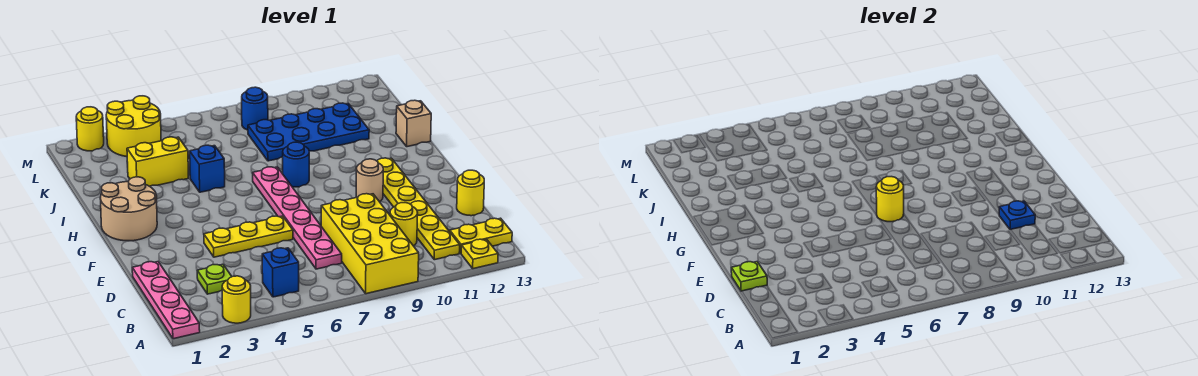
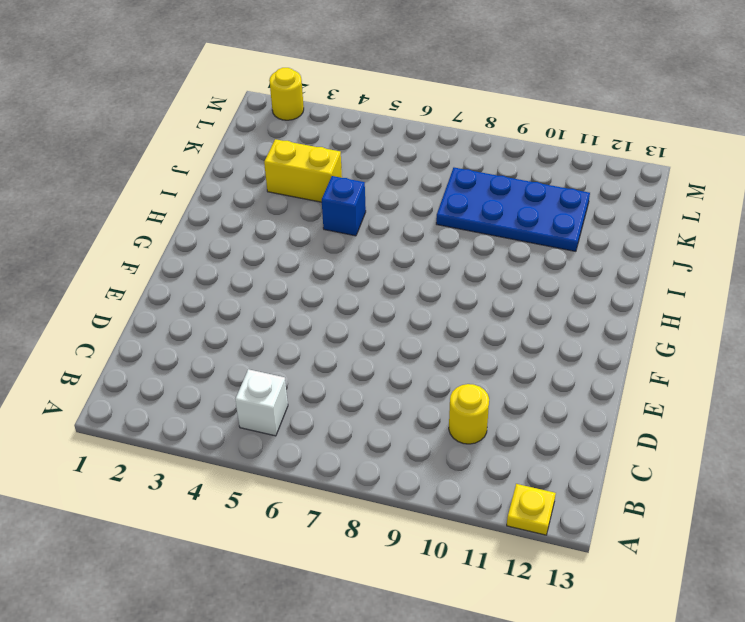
white brick B5 level 1 -> blue brick B5 level 1
none -> pink plate A1:D1 level 1
none -> yellow round brick A3 level 1
none -> yellow brick A8:D9 level 1

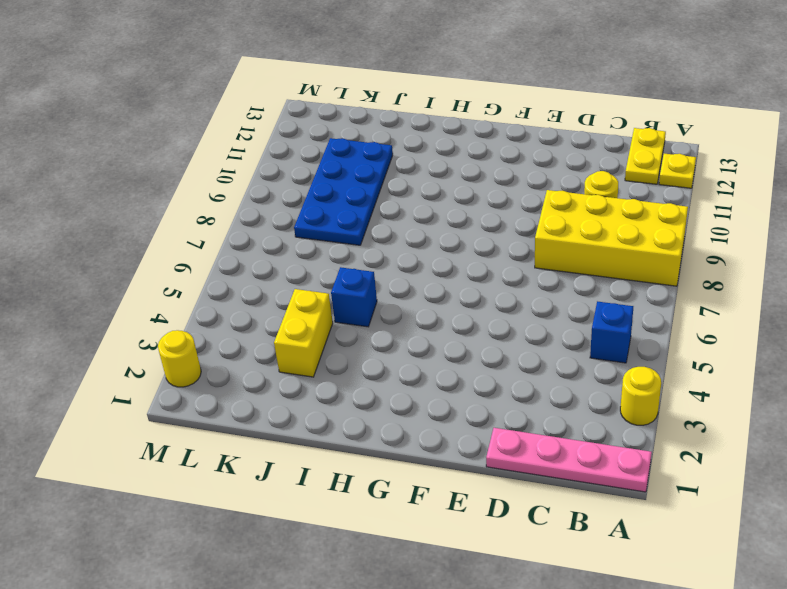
none -> yellow plate B11:G11 level 1
none -> lime plate C3 level 1
none -> pink plate C7:H7 level 1

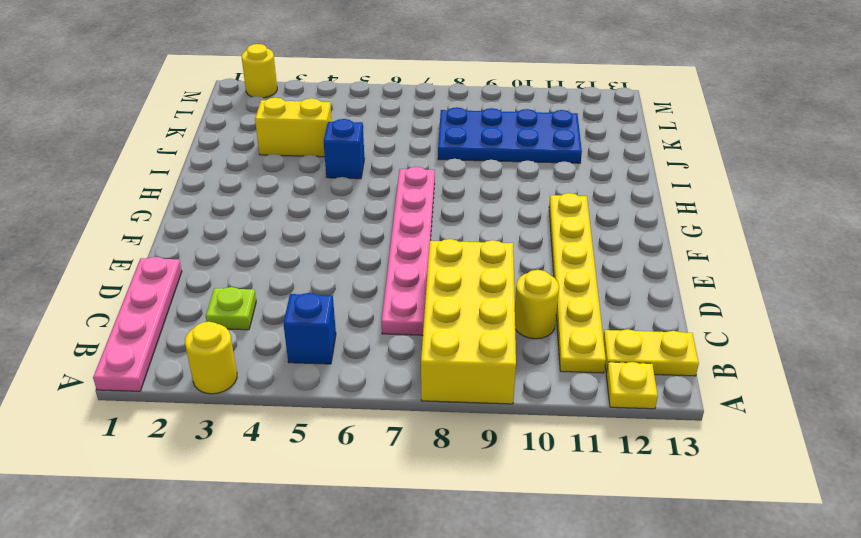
none -> yellow round brick D13 level 1
none -> yellow plate E4:E6 level 1
none -> tan round brick F10 level 1

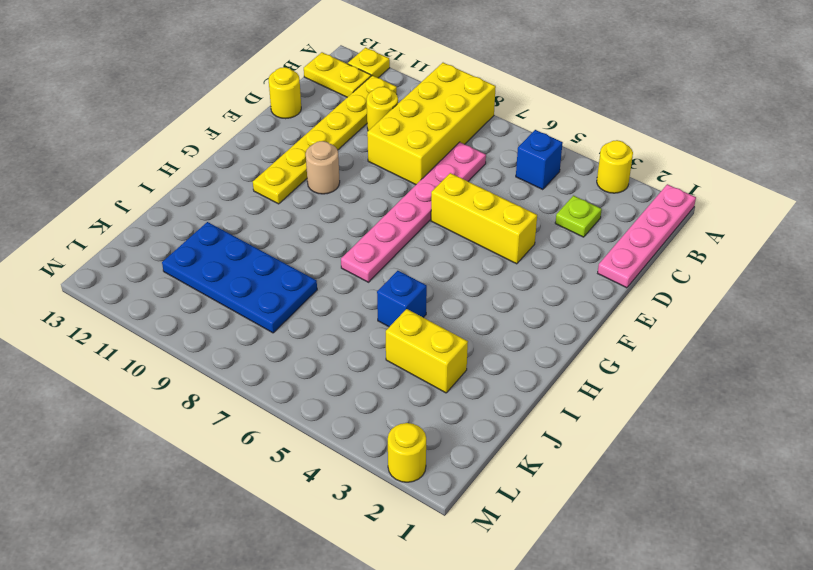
yellow brick E4:E6 level 1 -> yellow plate E4:E6 level 1
none -> tan round brick G1:H2 level 1
none -> blue round brick H8 level 1
none -> tan brick I13 level 1

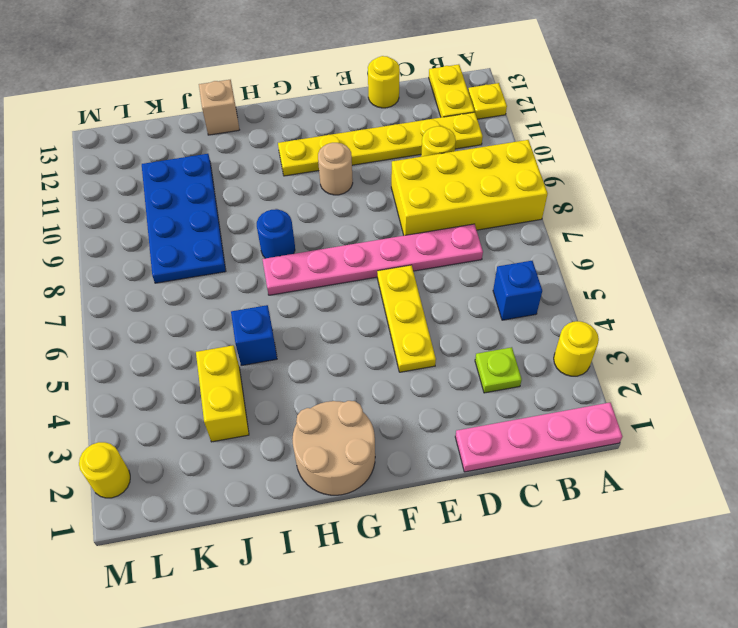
none -> yellow round brick L3:M4 level 1
none -> blue round brick L8 level 1
none -> lime plate D1 level 2

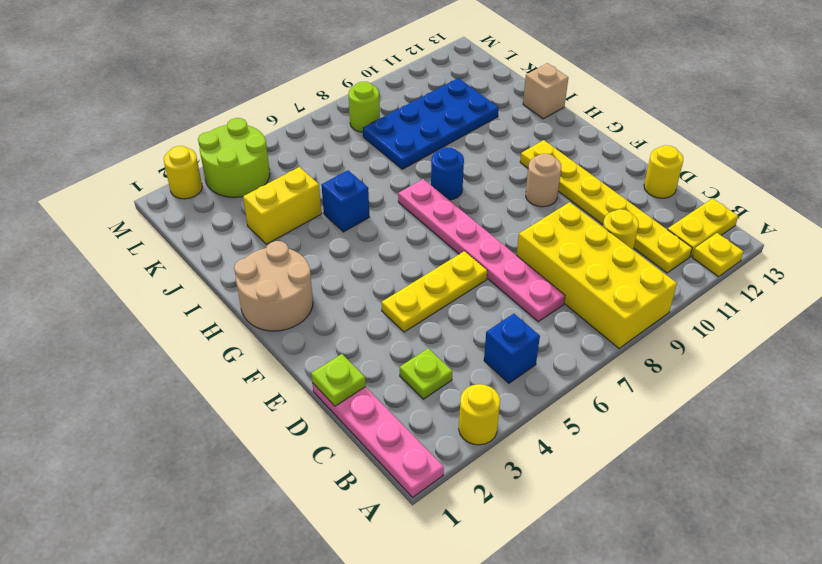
lime round brick L3:M4 level 1 -> yellow round brick L3:M4 level 1
lime round brick L8 level 1 -> blue round brick L8 level 1
none -> blue plate D11 level 2
none -> yellow round brick F7 level 2

